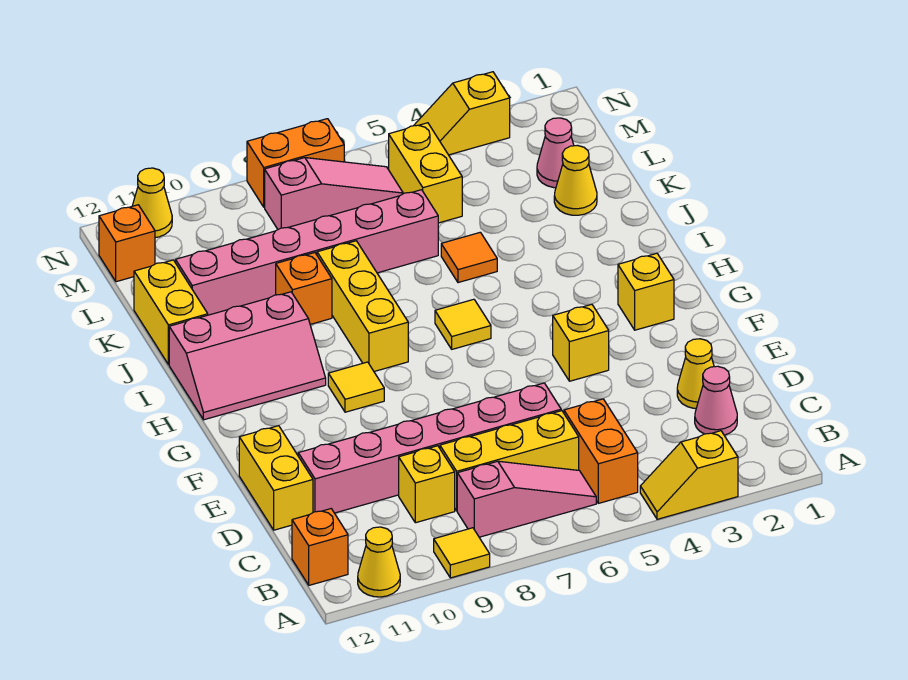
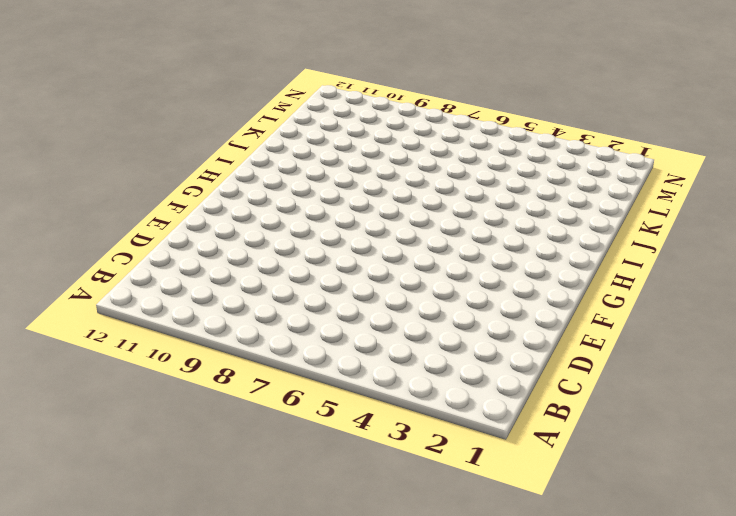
none -> yellow slope A3:A4 level 1 top 3
none -> yellow tile A9 level 1
none -> yellow cone A11 level 1
none -> orange brick B5:C5 level 1

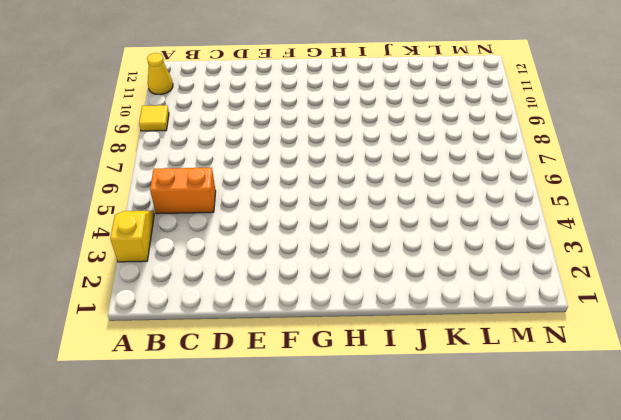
none -> pink slope B6:B8 level 1 top 8
none -> orange brick B12 level 1
none -> pink cone C2 level 1
none -> yellow brick C6:C8 level 1

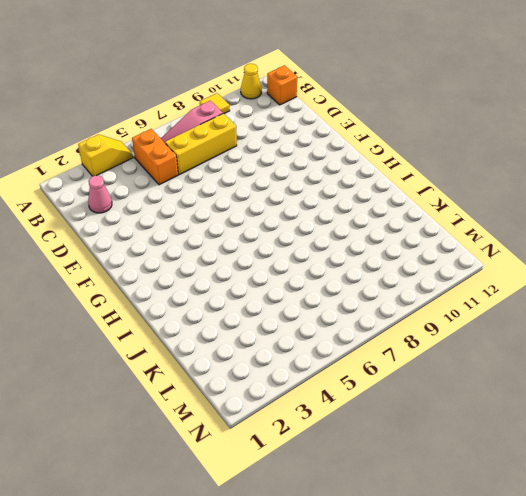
none -> yellow brick C9 level 1
none -> yellow cone D2 level 1
none -> pink brick D6:D11 level 1
none -> yellow brick D12:E12 level 1

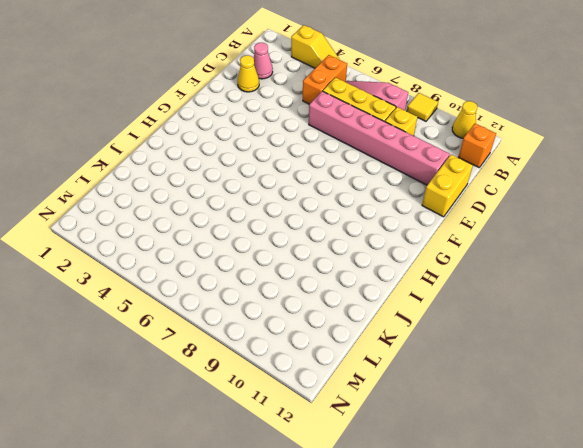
none -> yellow brick F4 level 1
none -> yellow brick G2 level 1
none -> yellow tile G9 level 1
none -> yellow tile H6 level 1

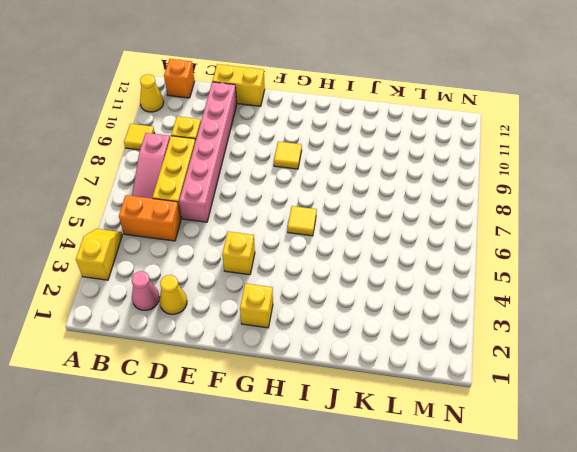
none -> yellow brick H8:J8 level 1
none -> pink slope H10:I12 level 1 top I
none -> orange tile J5 level 1
none -> orange brick J9 level 1

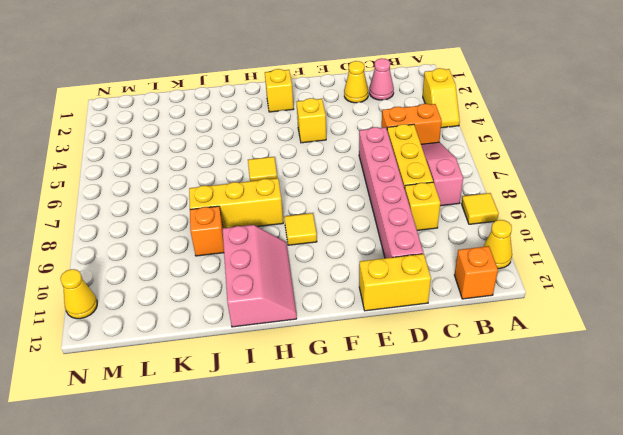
none -> orange tile J5 level 1
none -> yellow brick J12:K12 level 1
none -> yellow cone K2 level 1
none -> pink brick K6:K11 level 1

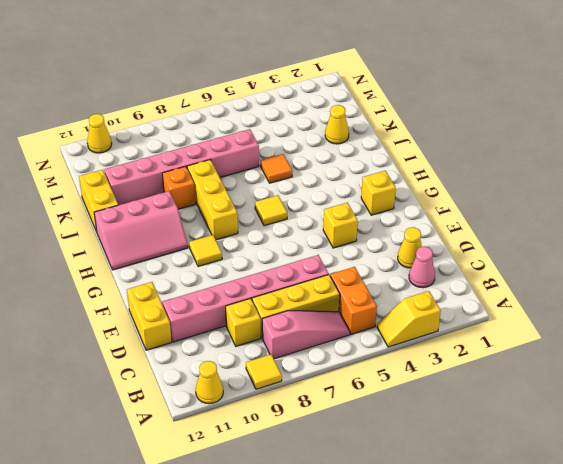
none -> orange brick B12 level 1
none -> pink cone L2 level 1
none -> yellow brick L5:M5 level 1
none -> pink slope M6:M8 level 1 top 8

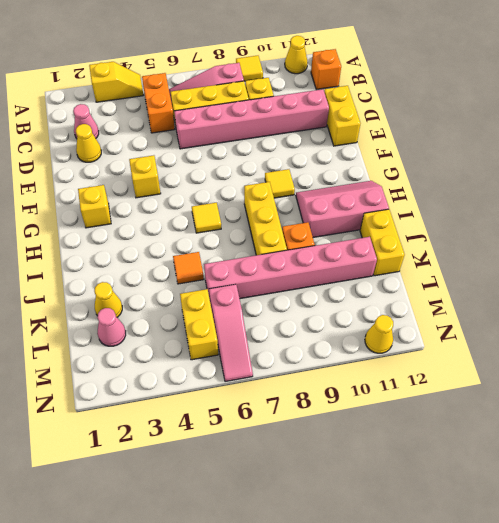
pink slope L6:N6 level 1 top L -> pink slope M6:M8 level 1 top 8
none -> orange brick M12 level 1
none -> yellow slope N3:N4 level 1 top 3
none -> orange brick N7:N8 level 1

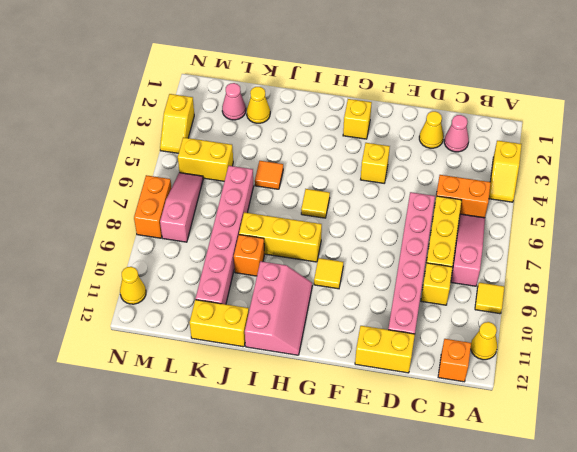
none -> orange brick M12 level 1

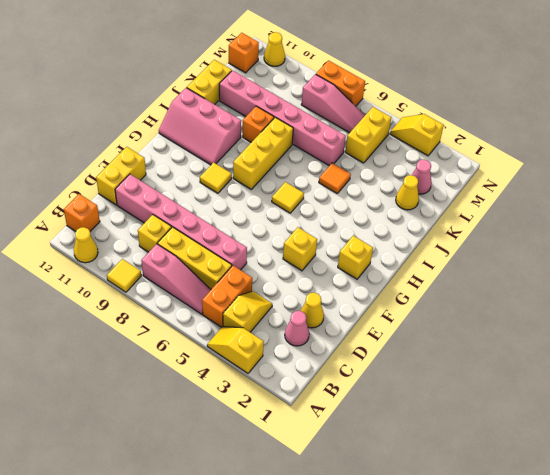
yellow slope B4:C4 level 1 top B -> none

